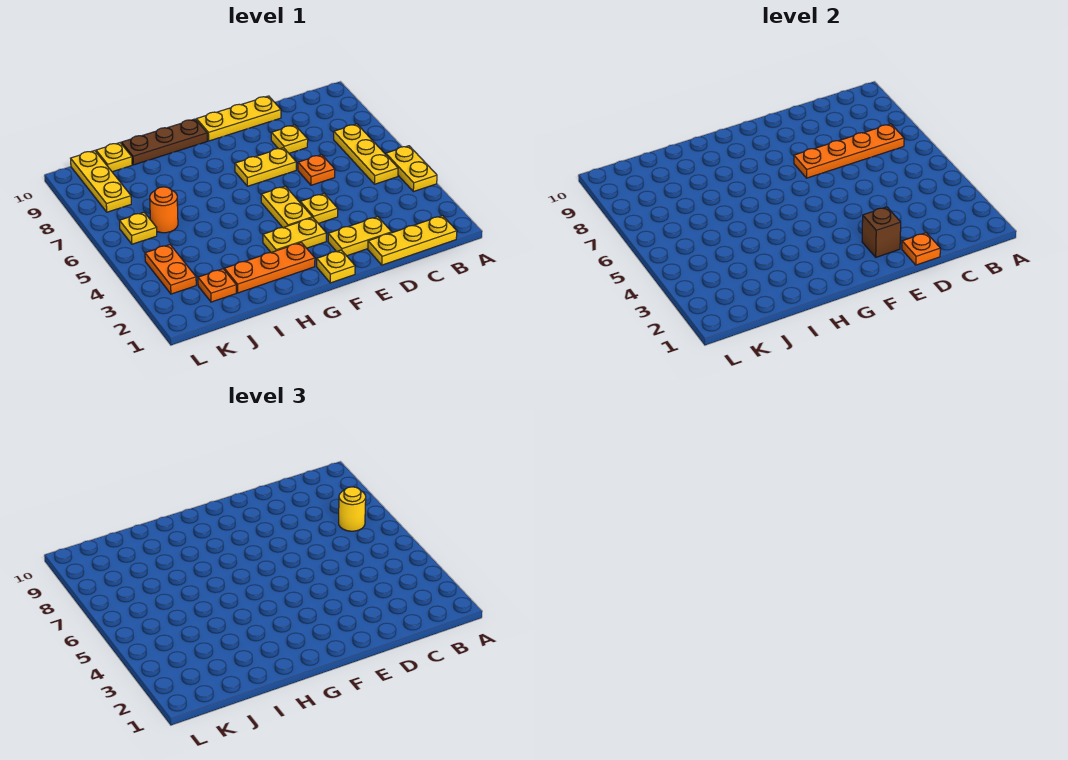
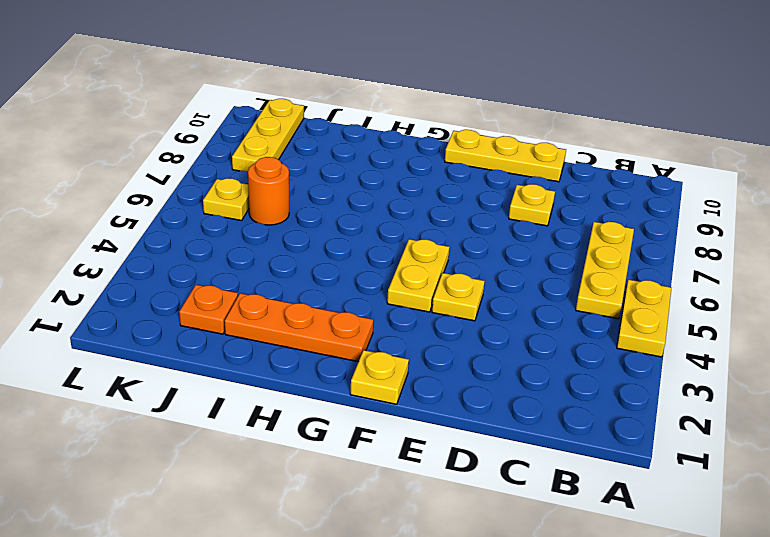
none -> yellow plate B1:D1 level 1
none -> yellow plate D2:E2 level 1
none -> orange plate D6 level 1

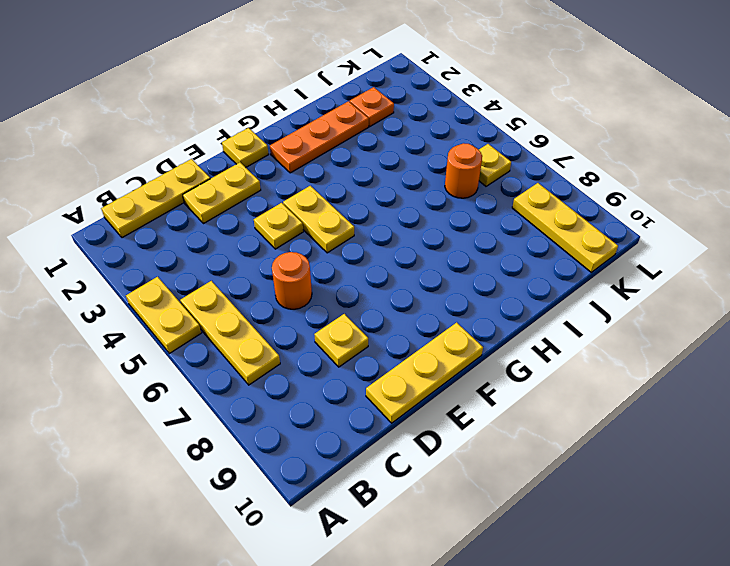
orange round brick D6 level 1 -> orange plate D6 level 1
none -> yellow plate E7:F7 level 1
none -> yellow plate F3:G3 level 1
none -> brown plate G10:I10 level 1

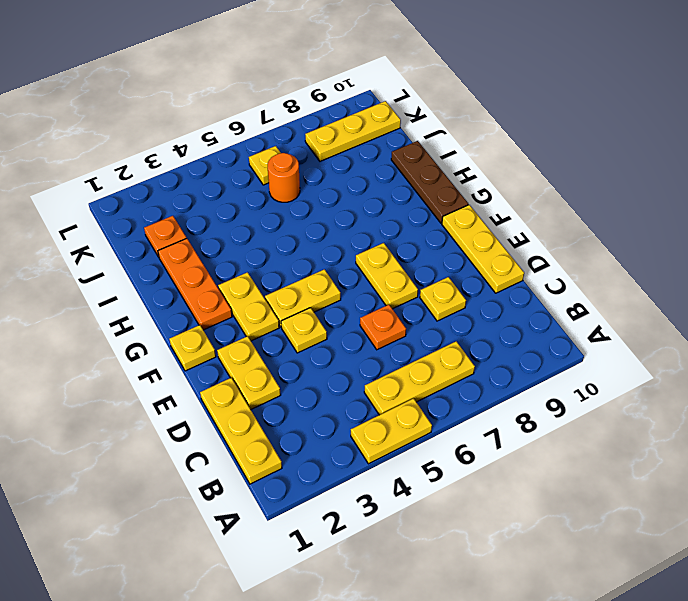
none -> yellow plate J10 level 1
none -> orange plate K3:K4 level 1
none -> orange plate B7:E7 level 2

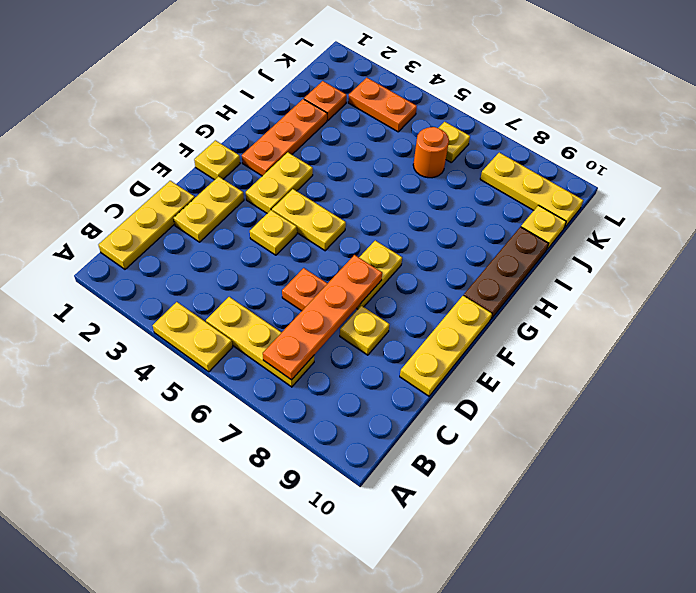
none -> orange plate D1 level 2
none -> brown brick E2 level 2
none -> yellow round brick B7 level 3

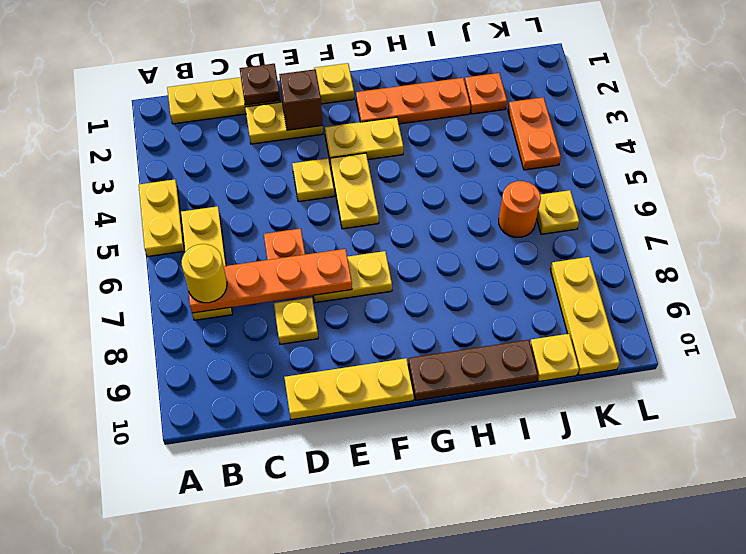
brown plate D1 level 2 -> orange plate D1 level 2

